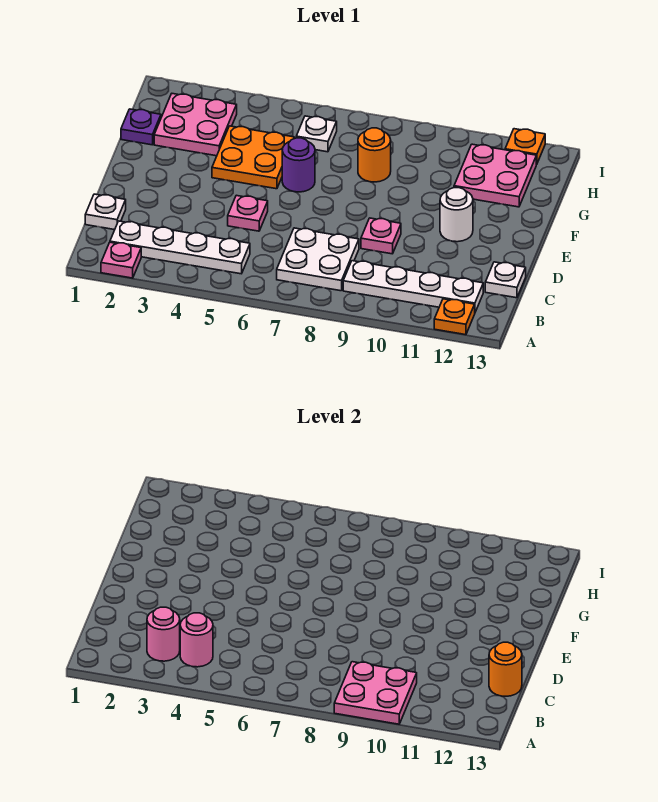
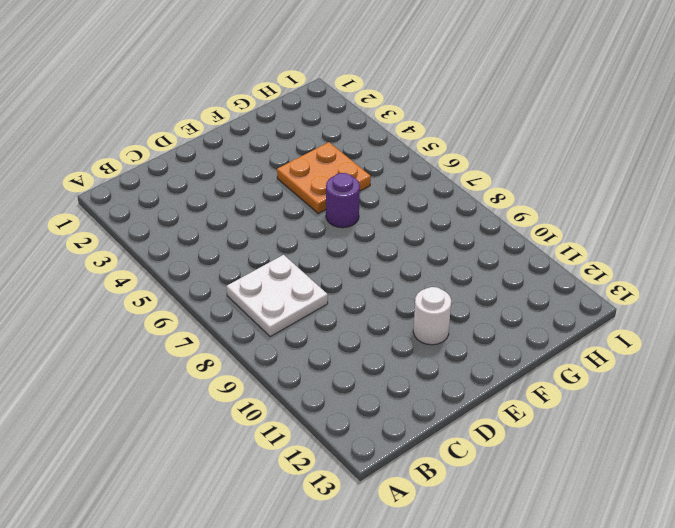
none -> pink plate A2 level 1
none -> orange plate A12 level 1
none -> white plate B2:B5 level 1

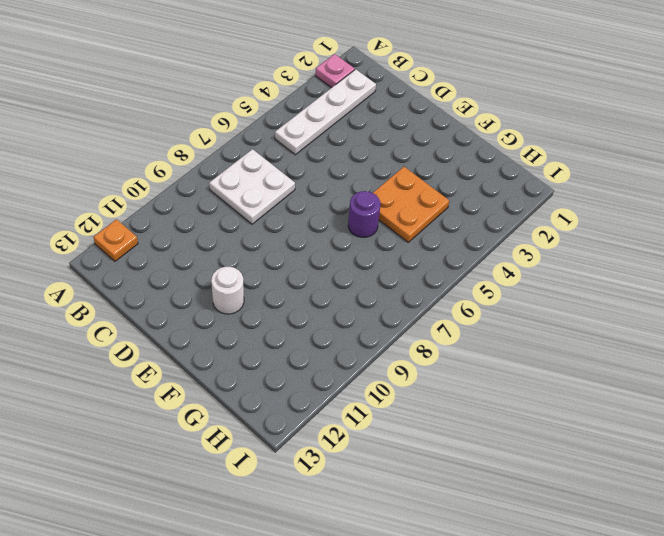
none -> white plate B9:B12 level 1
none -> white plate C1 level 1
none -> white plate C13 level 1

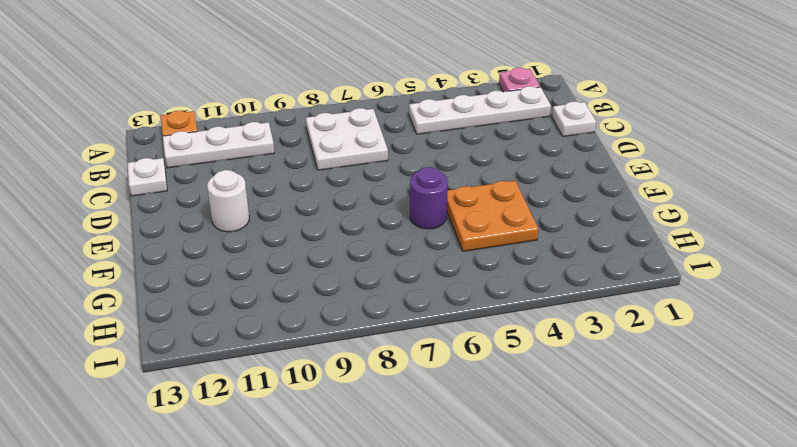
white plate B10:B12 level 1 -> white plate B9:B12 level 1
none -> pink plate D5 level 1
none -> pink plate D9 level 1
none -> purple plate G1 level 1

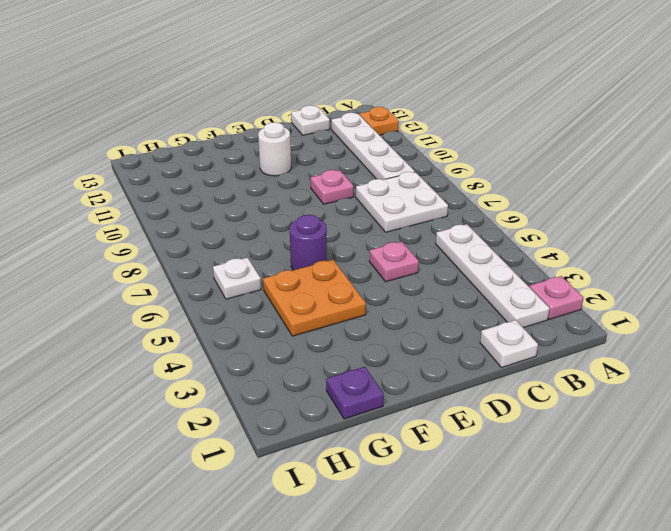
none -> pink plate G2:H3 level 1
none -> orange round brick G8 level 1
none -> pink plate G11:H12 level 1

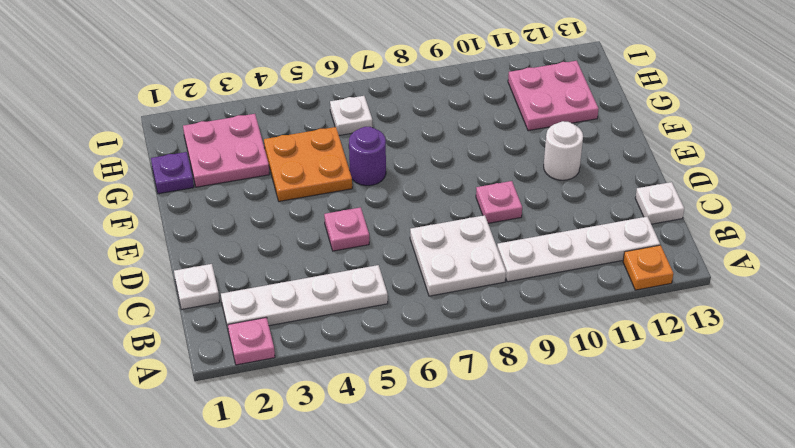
none -> orange round brick G8 level 1
none -> orange plate I12 level 1
none -> pink plate A9:B10 level 2

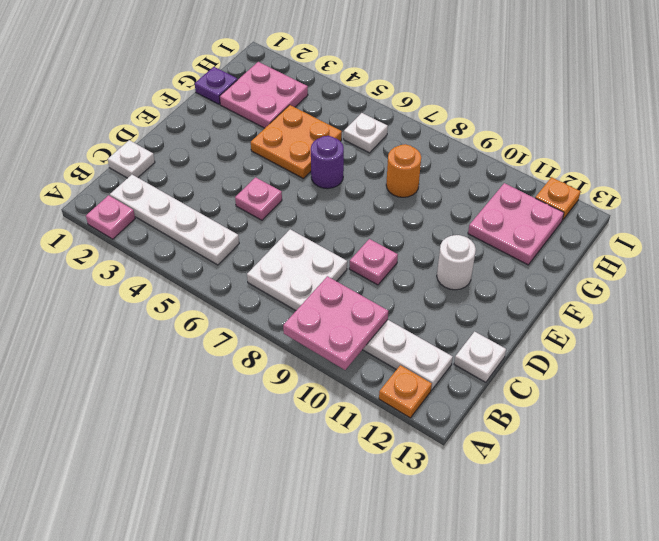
none -> pink round brick B3 level 2
none -> pink round brick B4 level 2
none -> orange round brick C13 level 2

